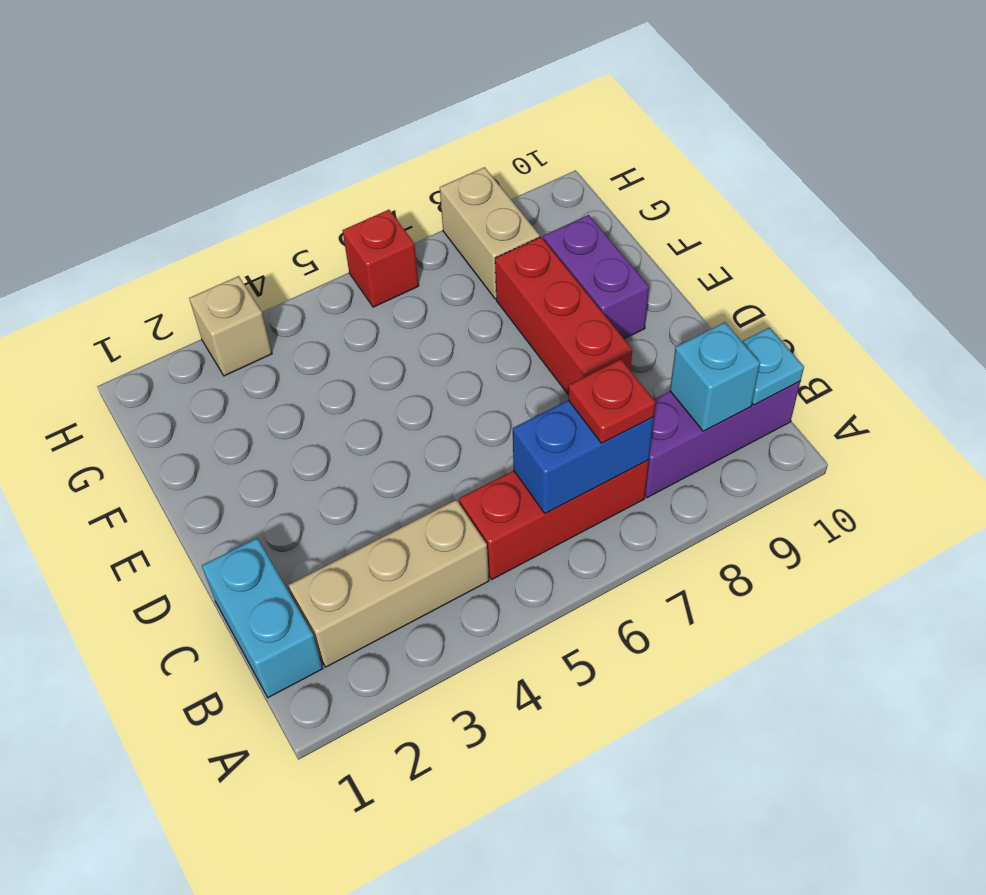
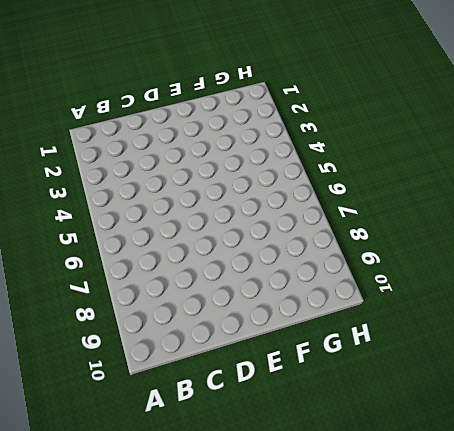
none -> cyan brick B1:C1 level 1
none -> tan brick B2:B4 level 1
none -> red brick B5:B7 level 1

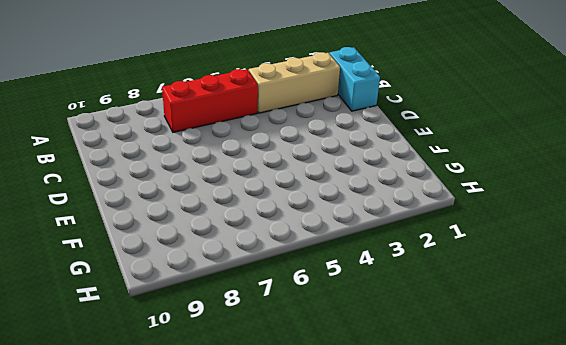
none -> purple brick B8:B10 level 1
none -> red brick D8:F8 level 1
none -> purple brick E9:F9 level 1

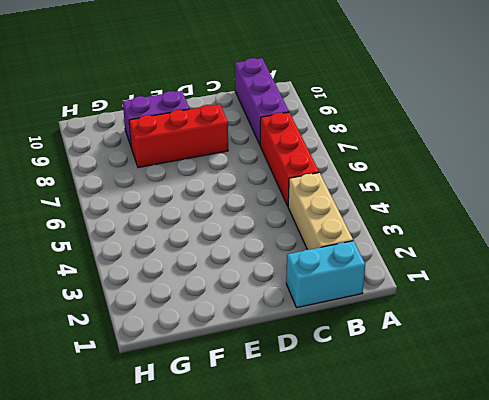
none -> tan brick G8:H8 level 1
none -> tan brick H3 level 1
none -> red brick H6 level 1

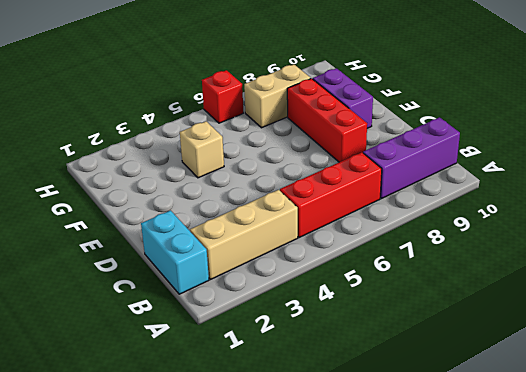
tan brick F4 level 1 -> tan brick H3 level 1
tan brick G7:G8 level 1 -> tan brick G8:H8 level 1
none -> blue brick B6:B7 level 2
none -> cyan brick B9 level 2
none -> cyan plate B10 level 2

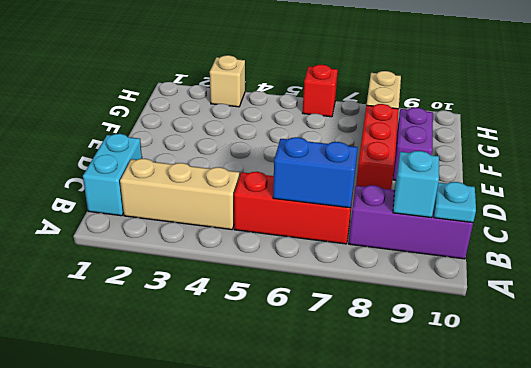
none -> red plate B7 level 3

